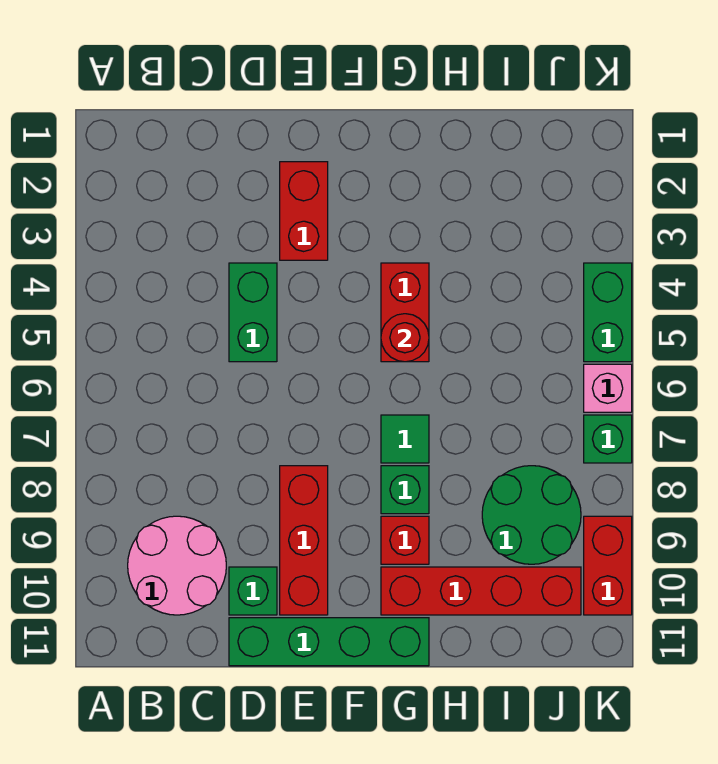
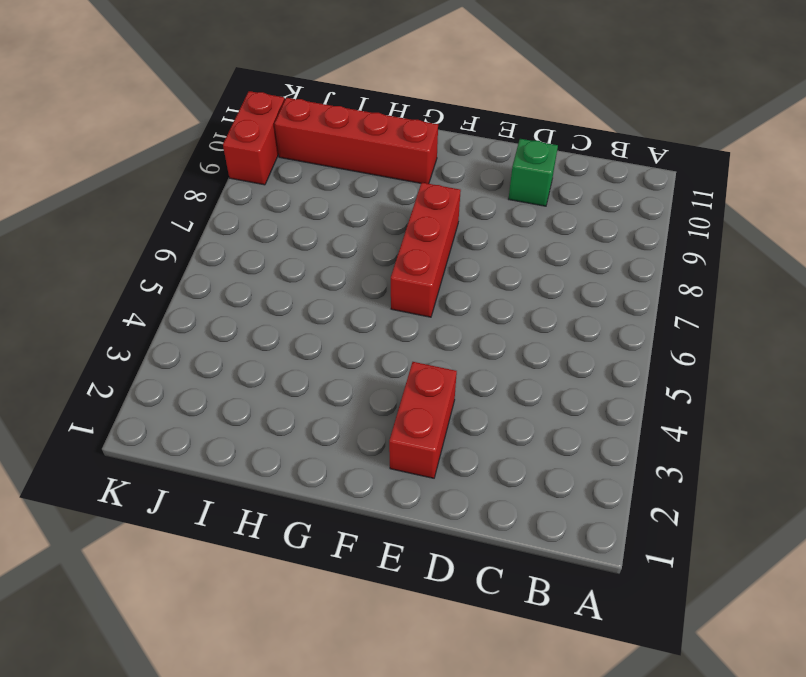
red brick F6:F8 level 1 -> red brick E8:E10 level 1
none -> pink round brick B9:C10 level 1
none -> green brick D4:D5 level 1
none -> green brick D11:G11 level 1

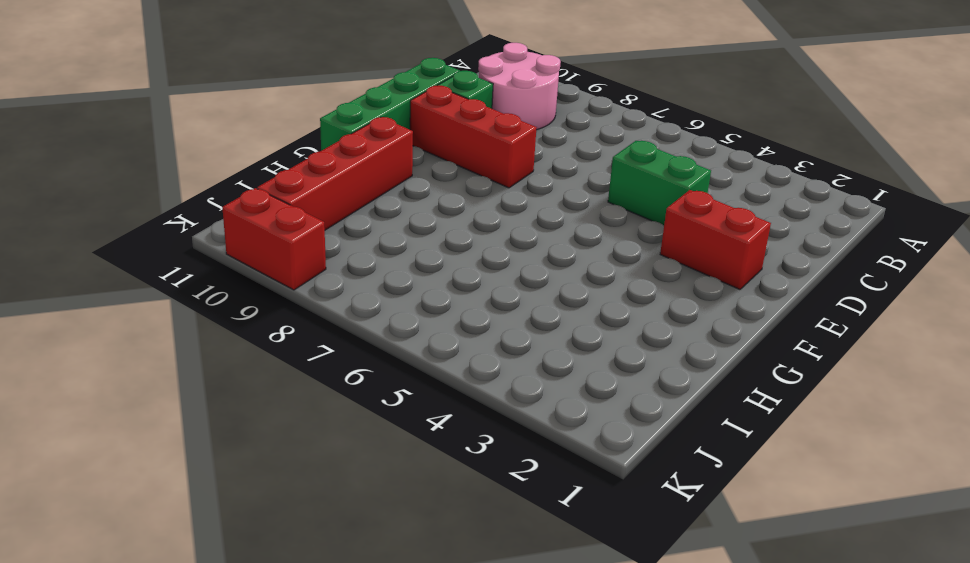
none -> red brick G4:G5 level 1
none -> green tile G7 level 1
none -> green brick G8 level 1

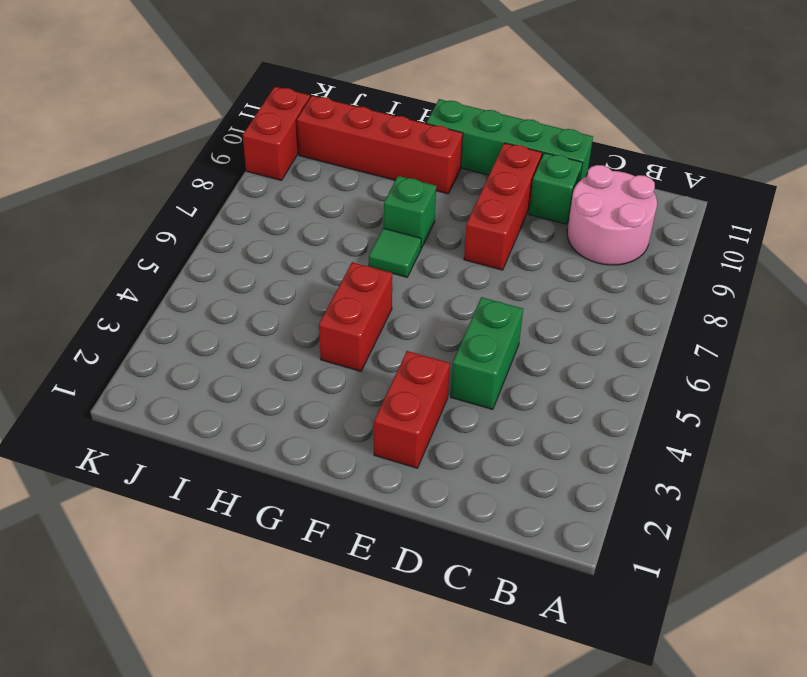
none -> red brick G9 level 1
none -> green round brick I8:J9 level 1
none -> green brick K4:K5 level 1

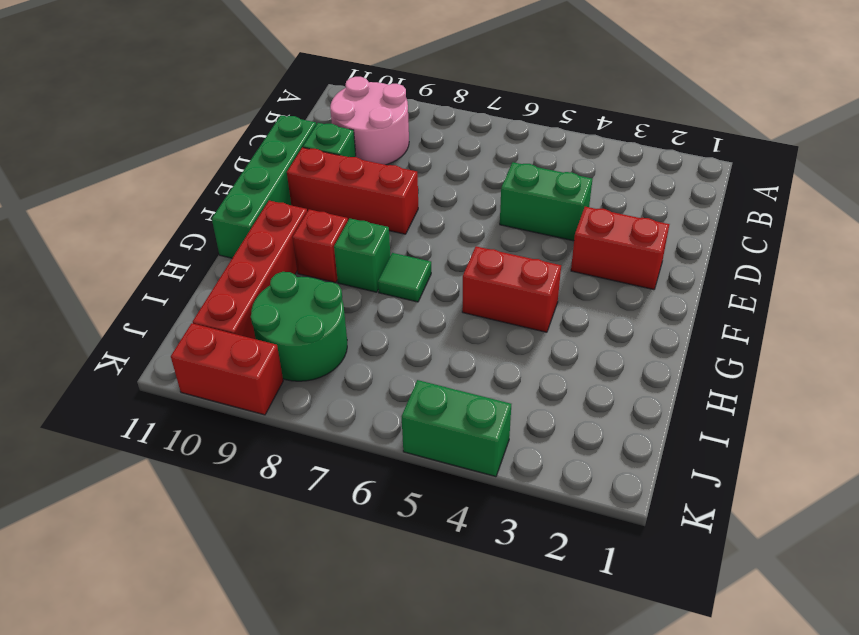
none -> pink brick K6 level 1
none -> green brick K7 level 1
none -> red round brick G5 level 2

